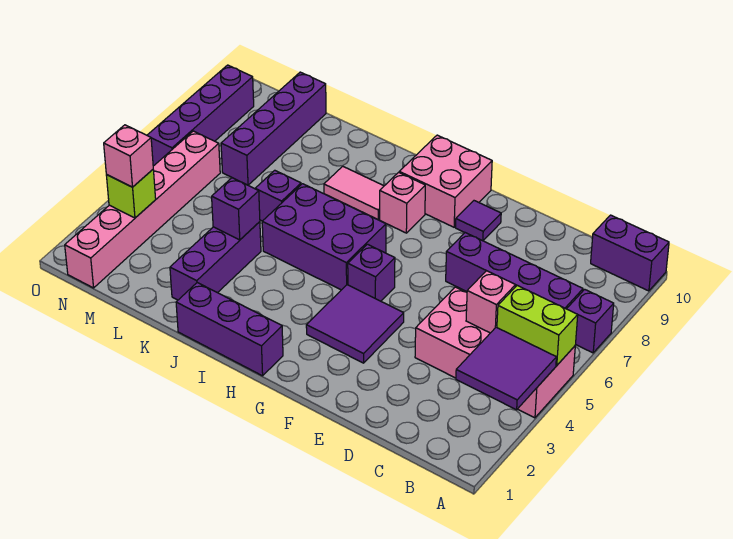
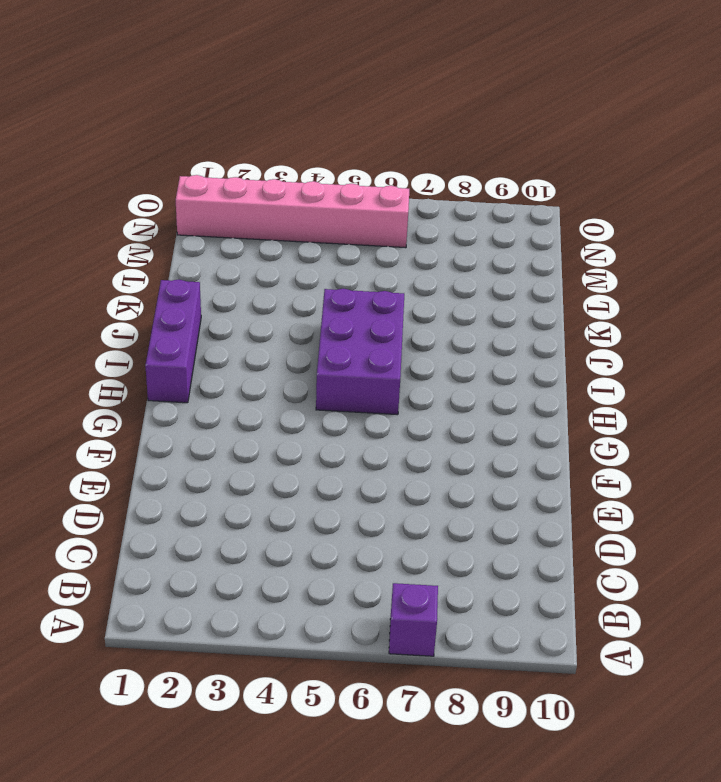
none -> pink brick A4:D5 level 1
none -> purple brick A10:B10 level 1
none -> purple brick B7:E7 level 1

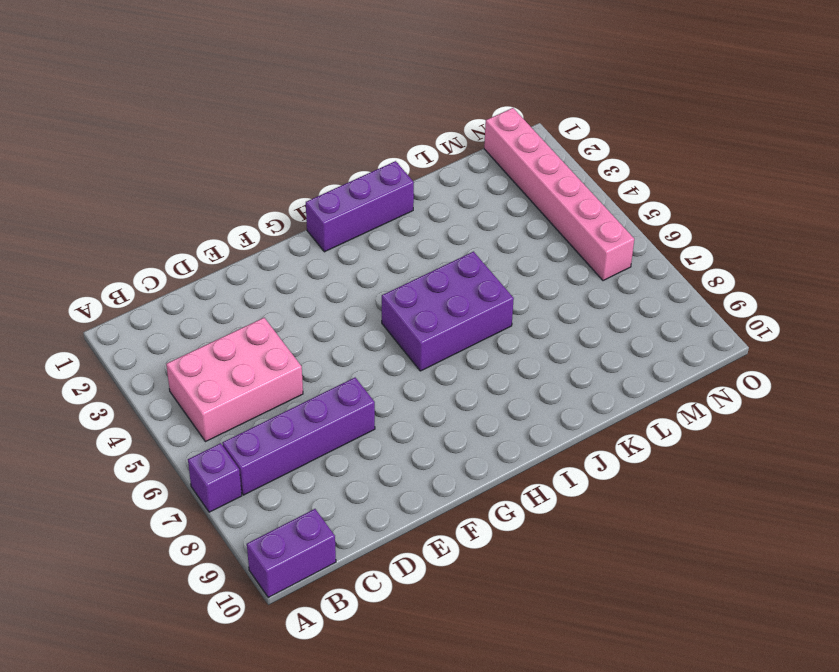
pink brick B4:D5 level 1 -> pink brick A4:D5 level 1
none -> purple tile F3:G4 level 1
none -> purple tile F9 level 1
none -> purple brick G5 level 1

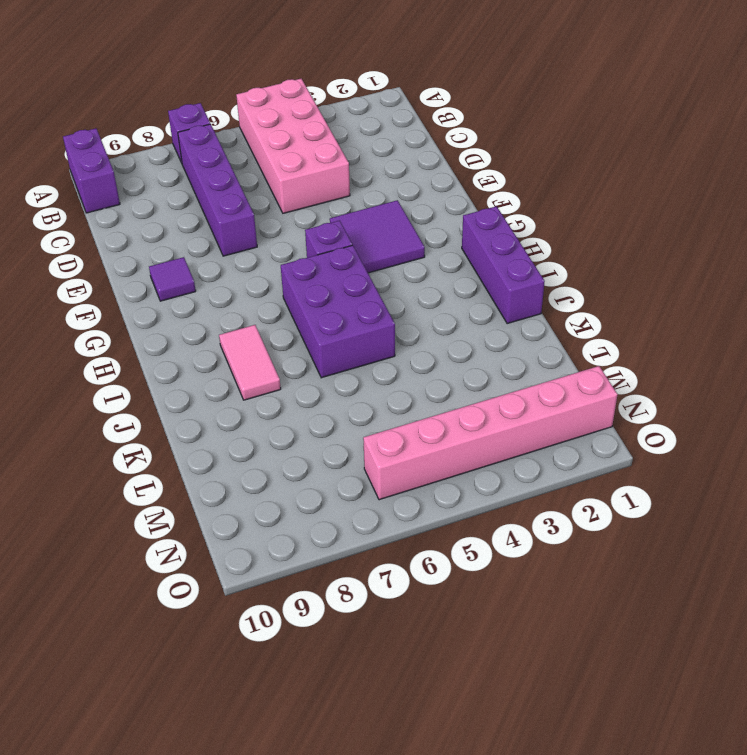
none -> pink brick G9:H10 level 1
none -> pink brick H8 level 1
none -> purple brick K2:K4 level 1

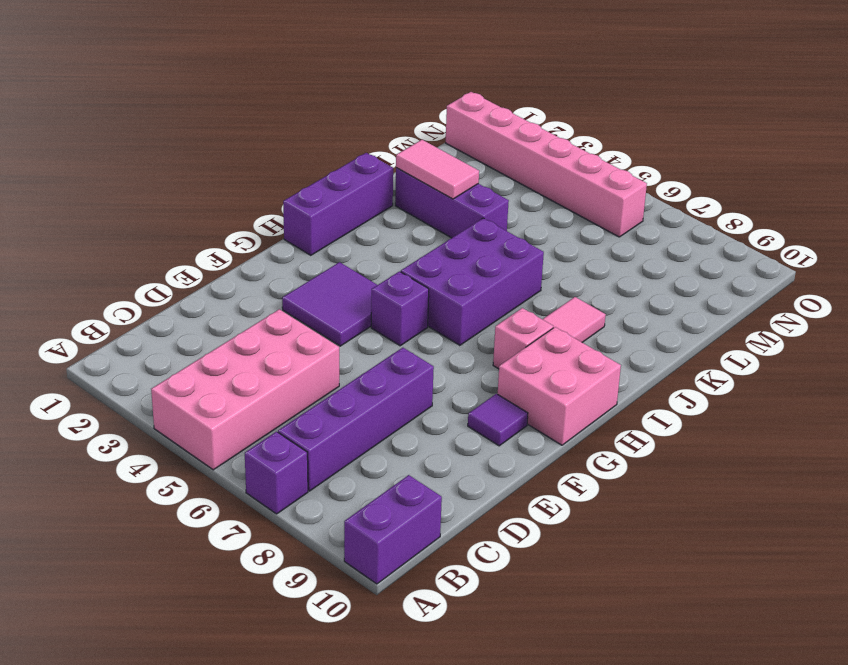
pink tile K2:K3 level 2 -> none
none -> purple brick K6 level 1
none -> purple brick M7:M10 level 1
none -> purple brick O6:O9 level 1

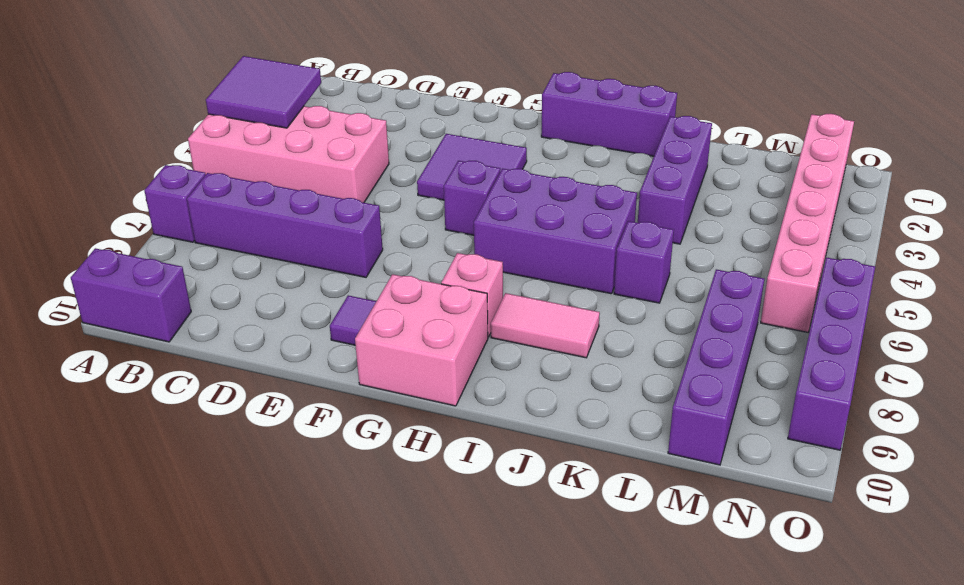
none -> lime brick A5:B5 level 2
none -> pink brick C5 level 2
none -> purple brick K4 level 2

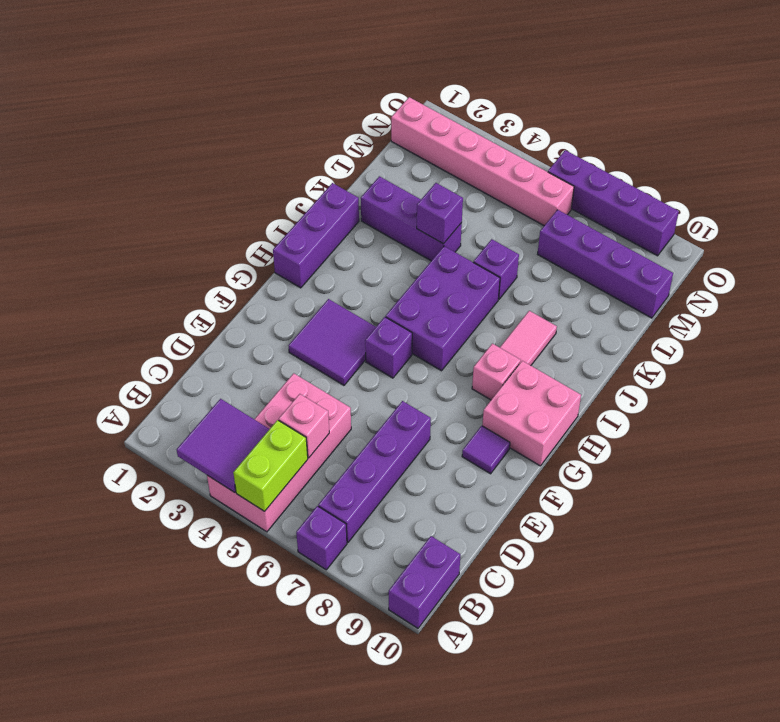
none -> lime brick N3 level 2
none -> pink brick N3 level 3

